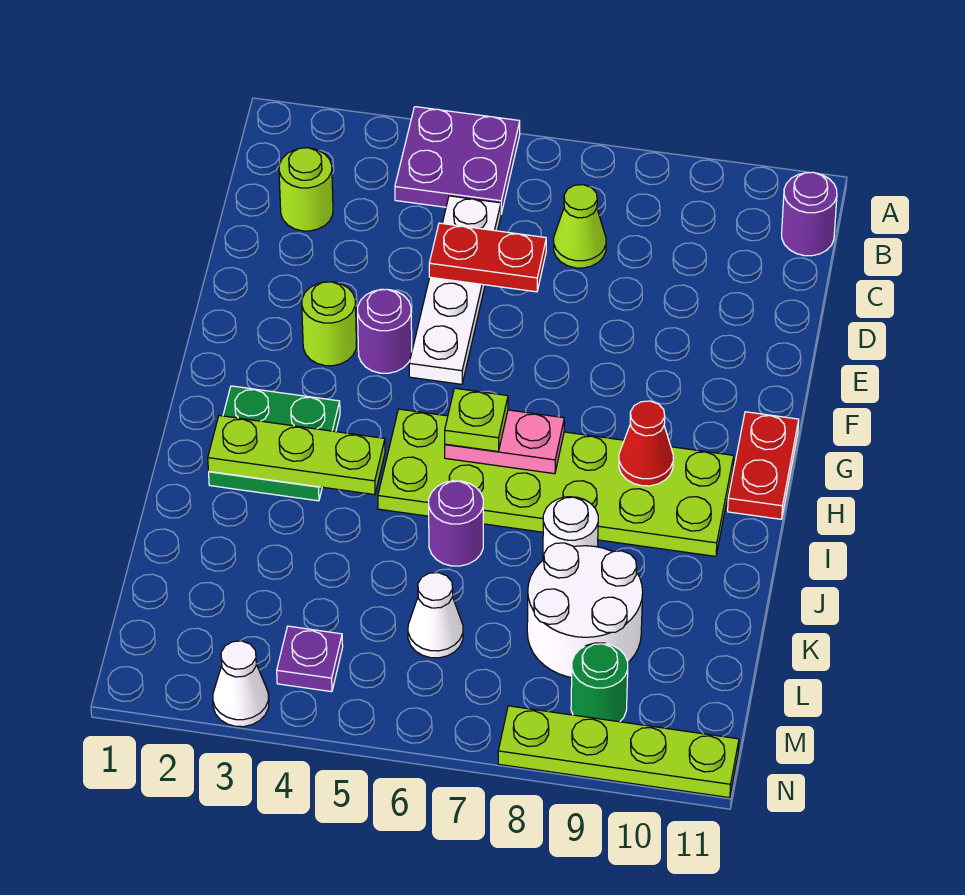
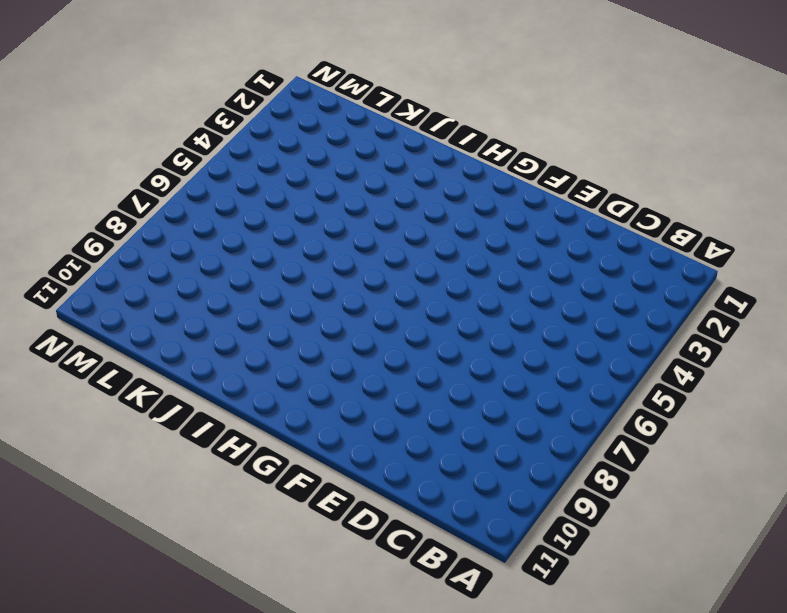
none -> purple plate A4:B5 level 1
none -> purple round brick B11 level 1
none -> lime round brick C2 level 1

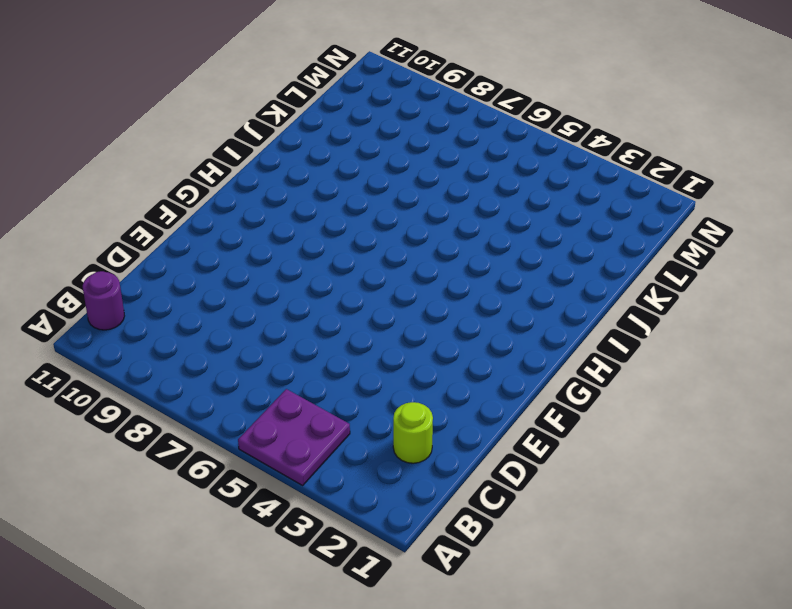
none -> white plate C5:F5 level 1
none -> lime cone C7 level 1
none -> lime round brick F3 level 1

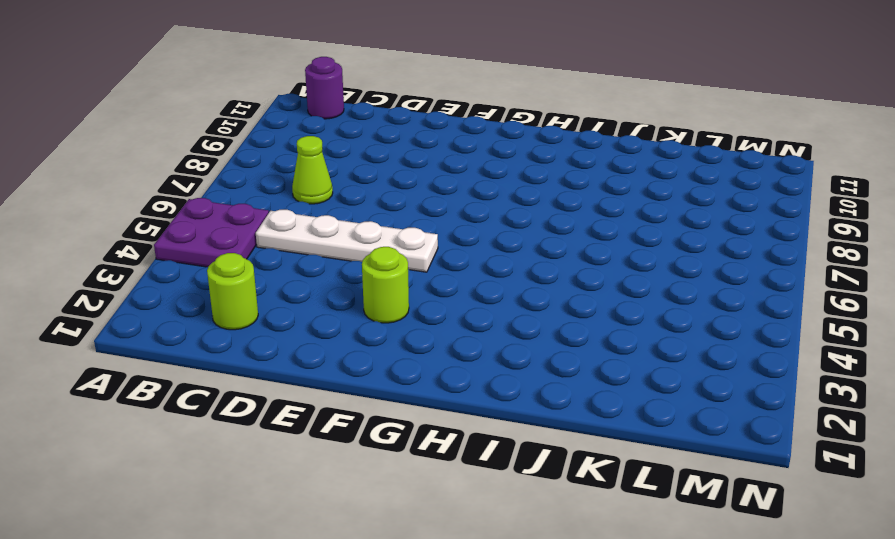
none -> purple round brick F4 level 1
none -> red plate G11:H11 level 1
none -> green plate H2:I3 level 1

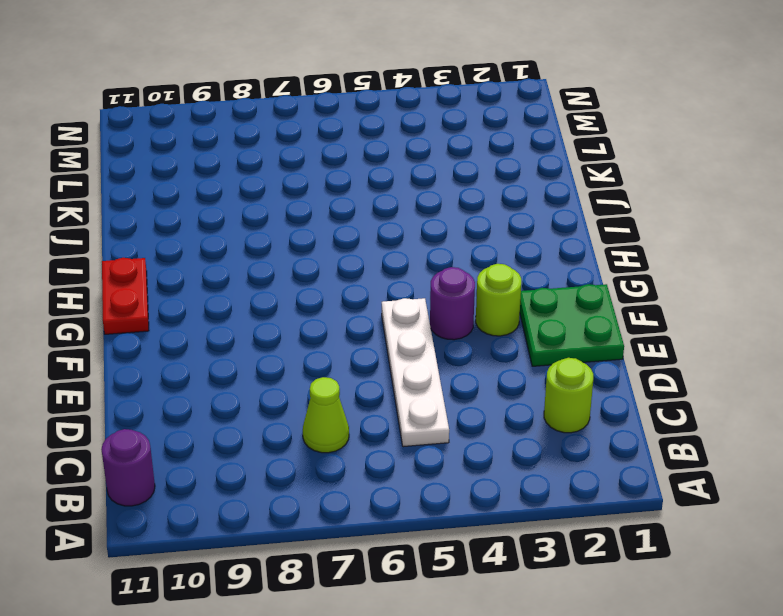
green plate E1:F2 level 1 -> green plate H2:I3 level 1
none -> purple plate A4:B5 level 1
none -> lime plate H5:I10 level 1
none -> purple round brick J6 level 1

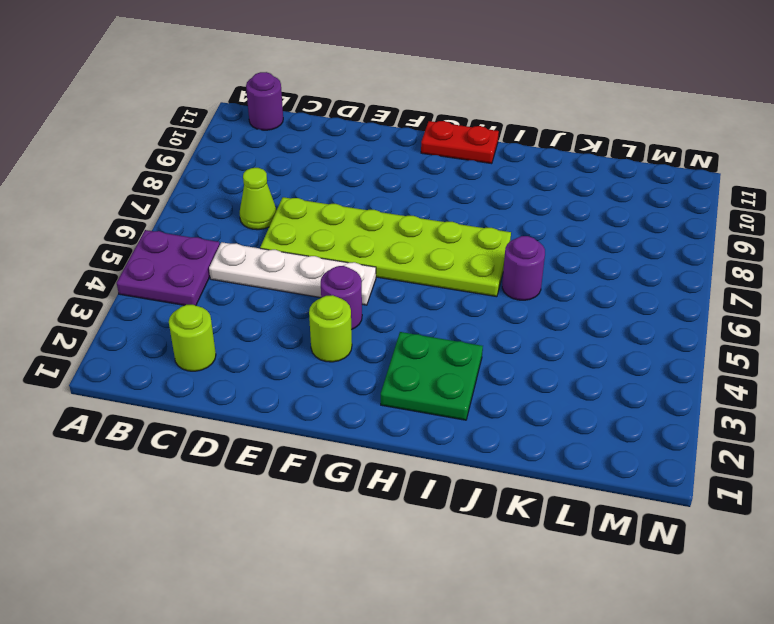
lime plate D6:I7 level 1 -> lime plate H5:I10 level 1
none -> white round brick J8 level 1
none -> white round brick K8:L9 level 1
none -> white cone L6 level 1

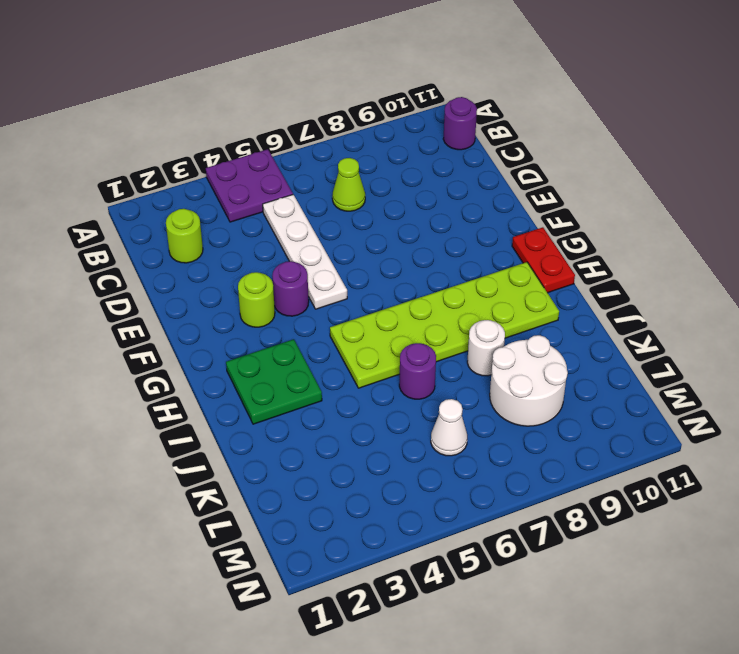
none -> purple plate M4 level 1
none -> green round brick M9 level 1
none -> white cone N3 level 1

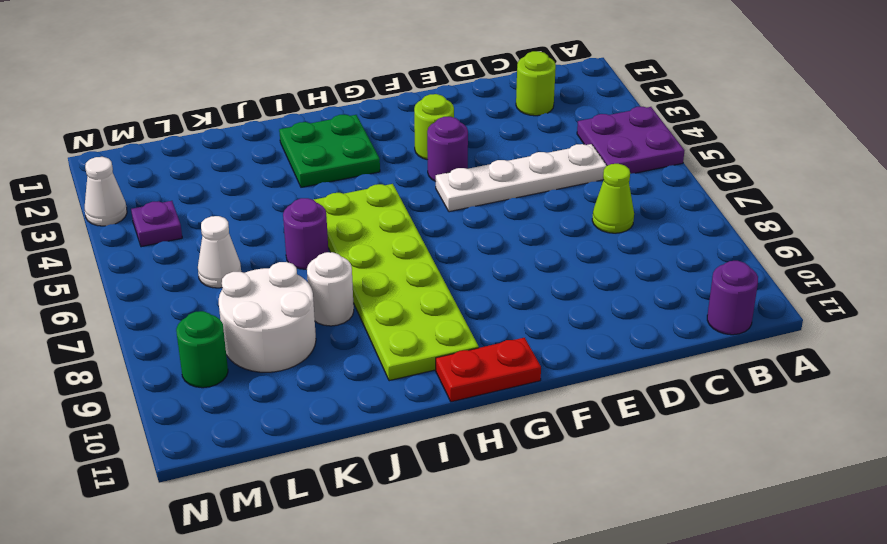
none -> lime plate N8:N11 level 1
none -> red plate D5:D6 level 2
none -> pink plate H6:H7 level 2

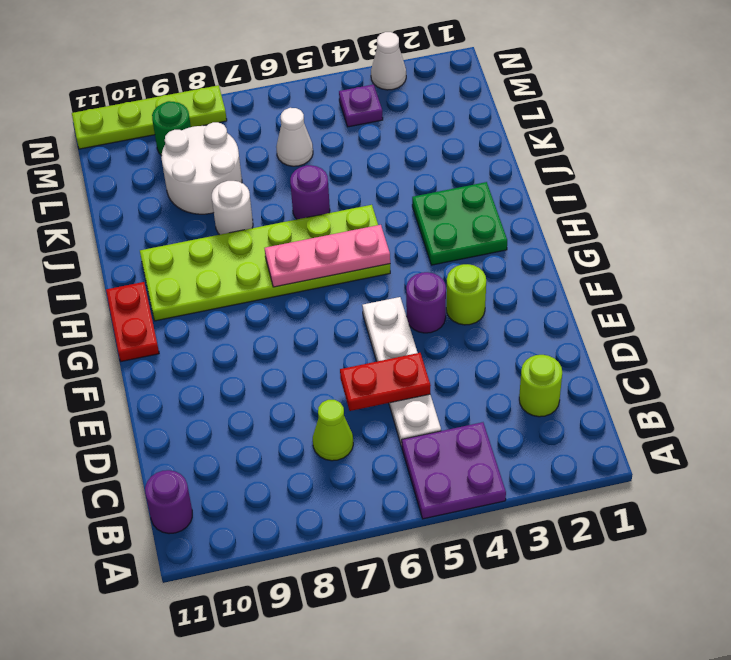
pink plate H5:H7 level 2 -> pink plate H6:H7 level 2
none -> red cone H9 level 2
none -> lime plate I2:I4 level 2
none -> lime plate H6 level 3

